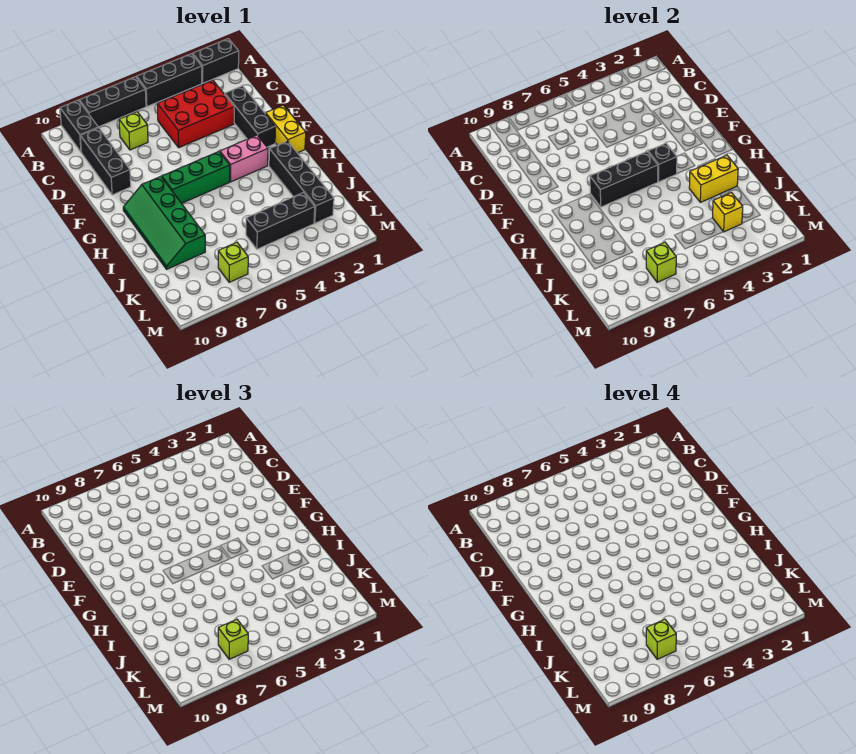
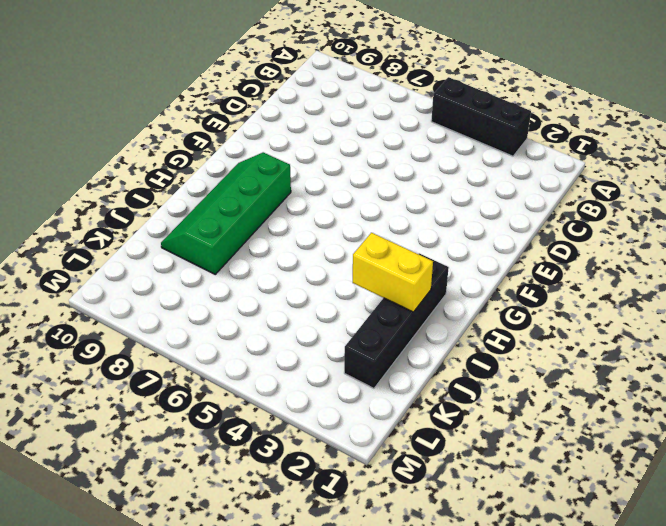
none -> black brick A1:A2 level 1
none -> black brick A6:A8 level 1
none -> black brick A9:B9 level 1

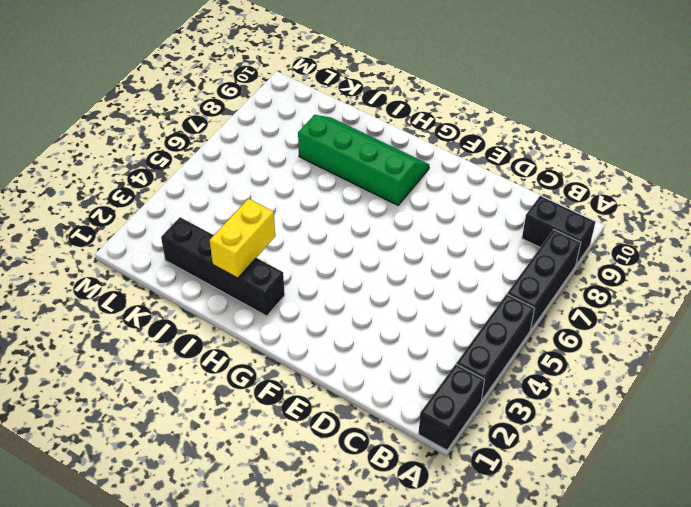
none -> red brick C3:D5 level 1
none -> lime brick C7 level 1
none -> black brick C9:E9 level 1

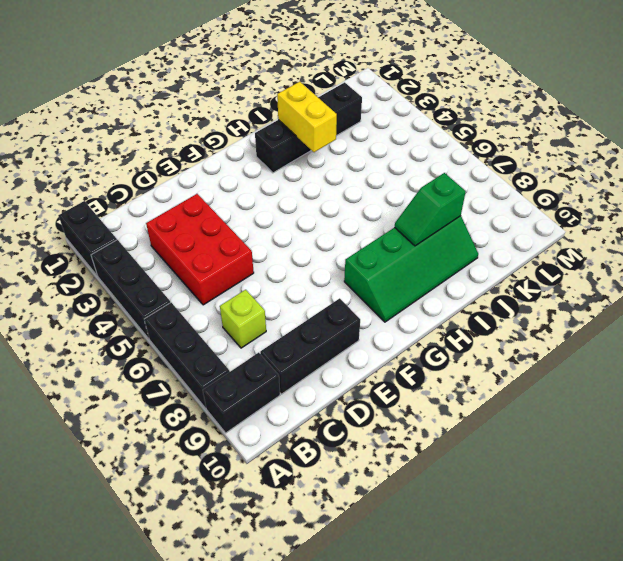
green slope I8:J8 level 2 top J -> none
none -> black brick D2:F2 level 1
none -> yellow brick F1:G1 level 1
none -> pink brick G3:G4 level 1

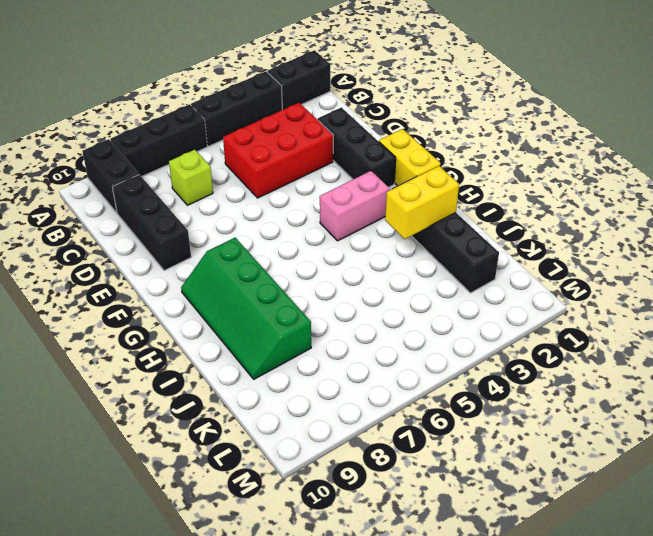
none -> green brick G5:G7 level 1
none -> black brick K3:K5 level 1
none -> lime brick L7 level 1

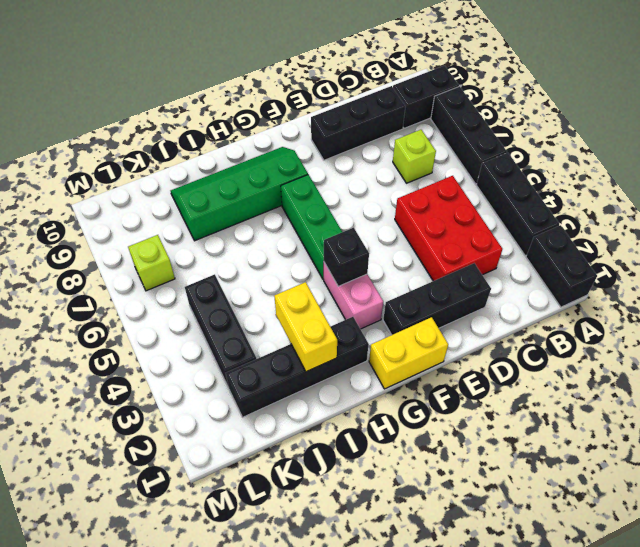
none -> black brick G5:G7 level 2
none -> yellow brick K3 level 2
none -> lime brick L7 level 2

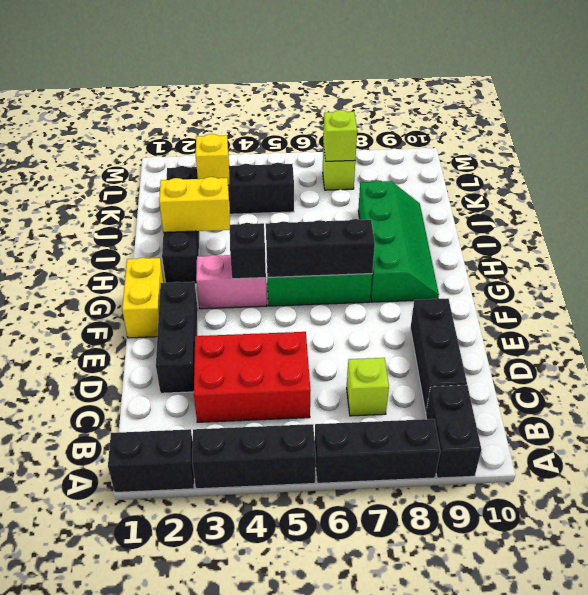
none -> lime brick L7 level 3
none -> lime brick L7 level 4

